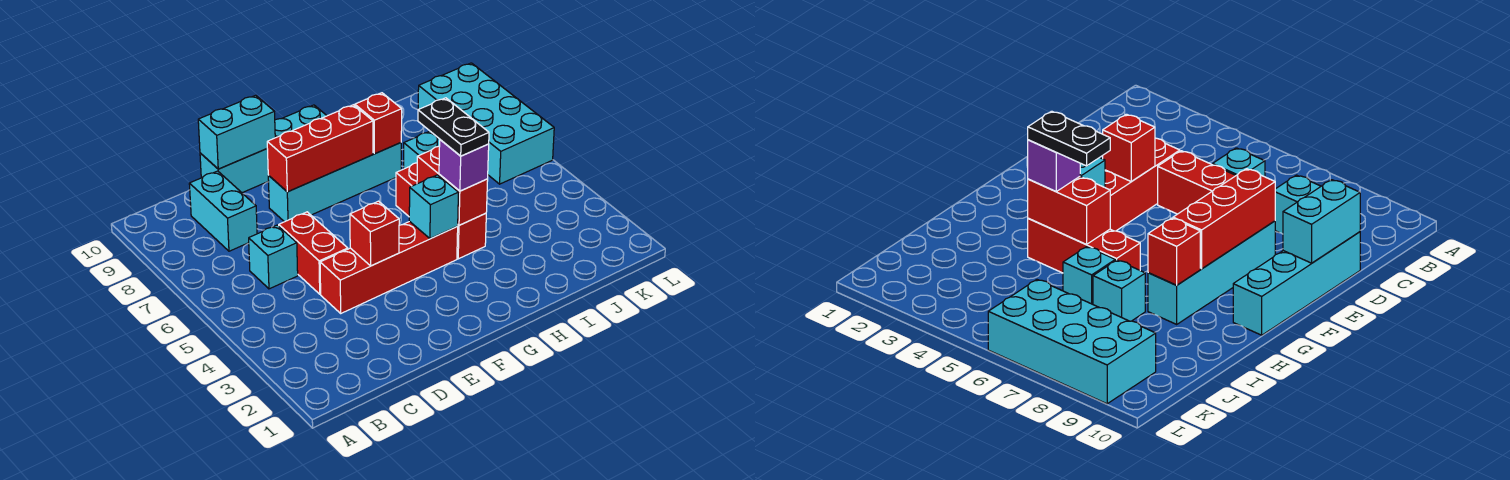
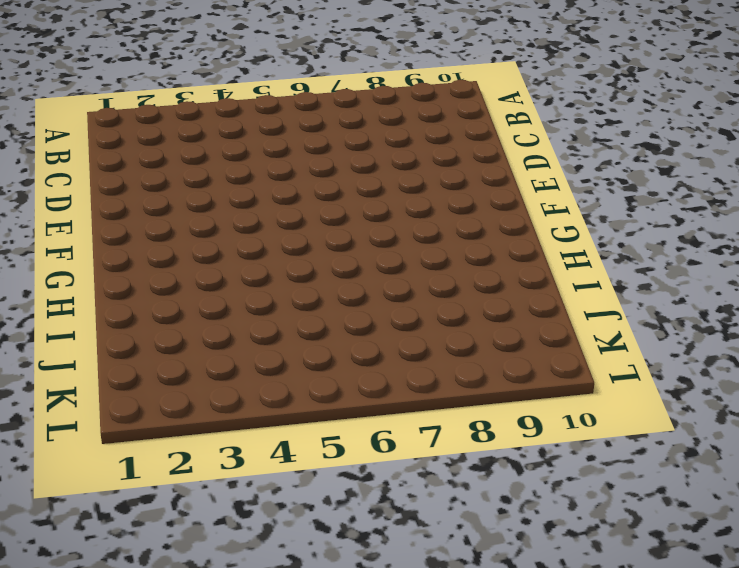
none -> cyan brick C6 level 1
none -> cyan brick C8:C9 level 1
none -> red brick D4:G4 level 1

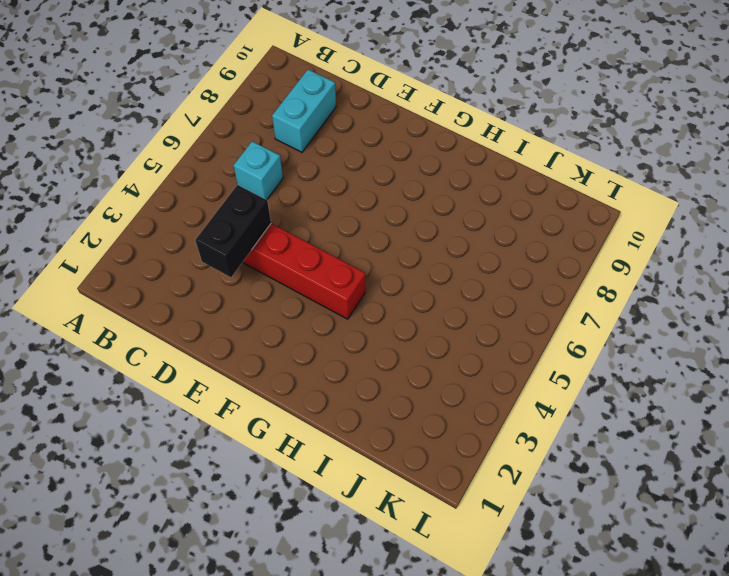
black brick D3:D4 level 2 -> none
none -> red brick D5:D6 level 1
none -> cyan brick D10:G10 level 1
none -> cyan brick E8:H8 level 1

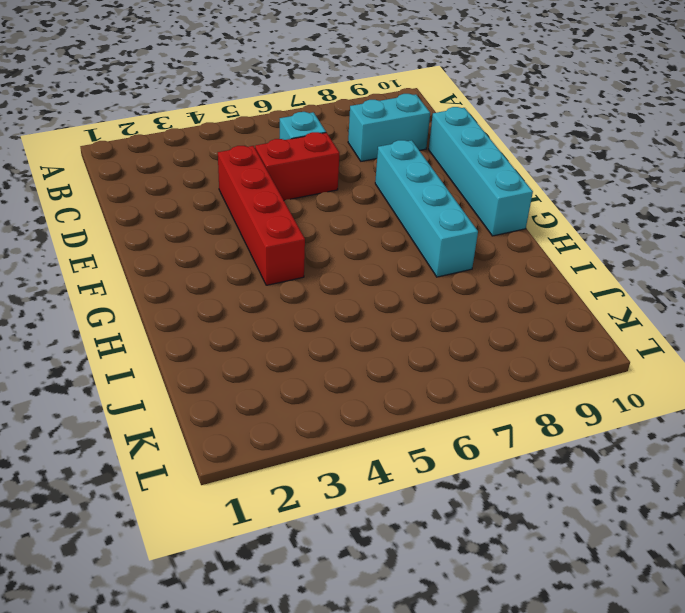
none -> red brick H4:H6 level 1
none -> cyan brick I6 level 1
none -> cyan brick I7 level 1

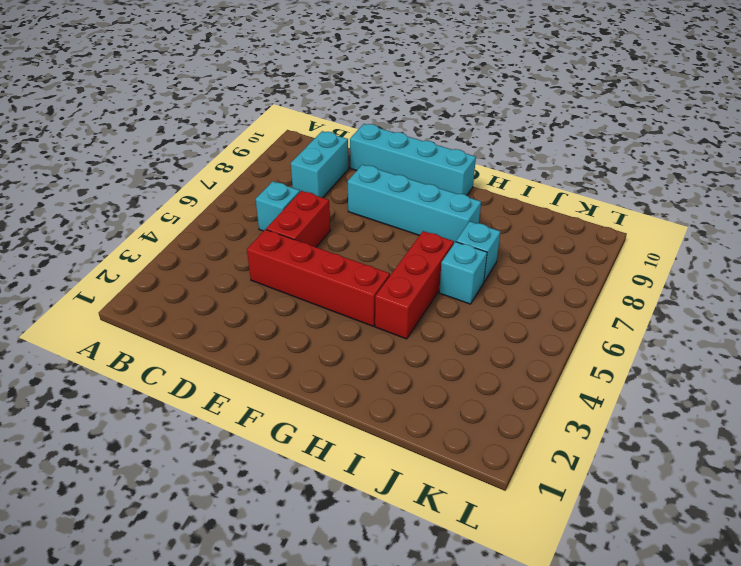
none -> cyan brick K6:L9 level 1
none -> cyan brick D10:E10 level 2
none -> red brick E4 level 2

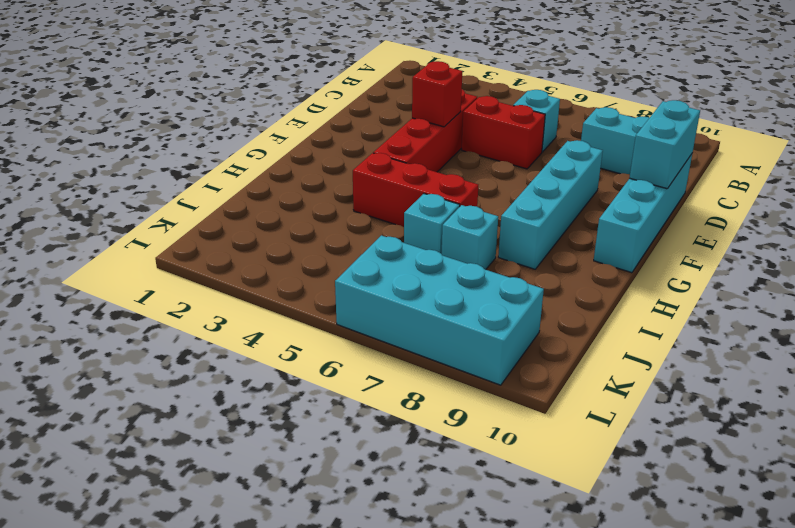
none -> red brick E8:G8 level 2
none -> cyan brick G4 level 2
none -> red brick H4:H5 level 2

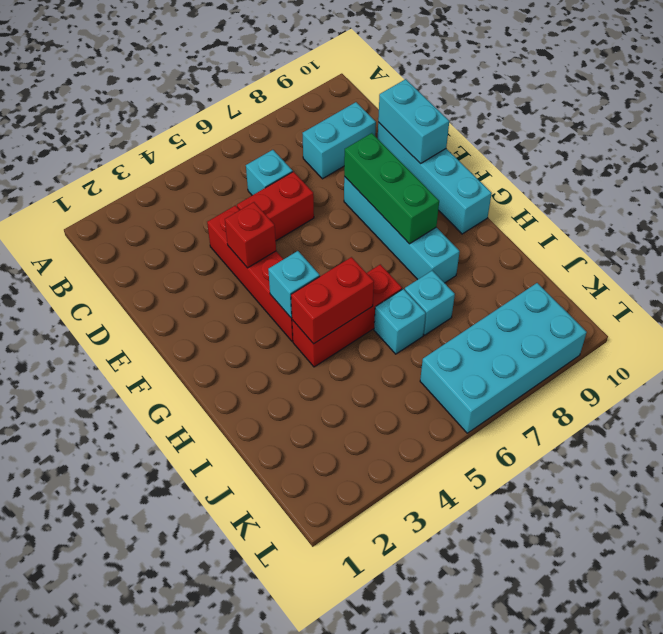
green brick E8:G8 level 2 -> red brick E8:G8 level 2
none -> red brick H8 level 2
none -> purple brick H4 level 3
none -> black plate H4:H5 level 4

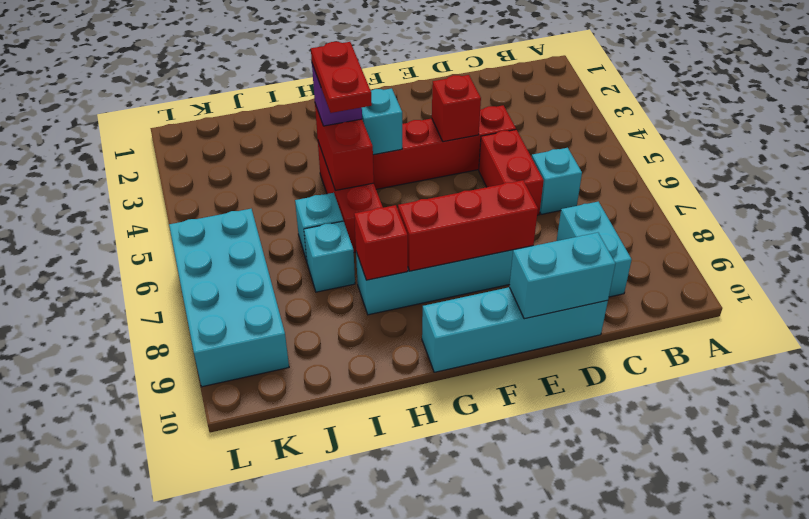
red plate H4:H5 level 4 -> black plate H4:H5 level 4

